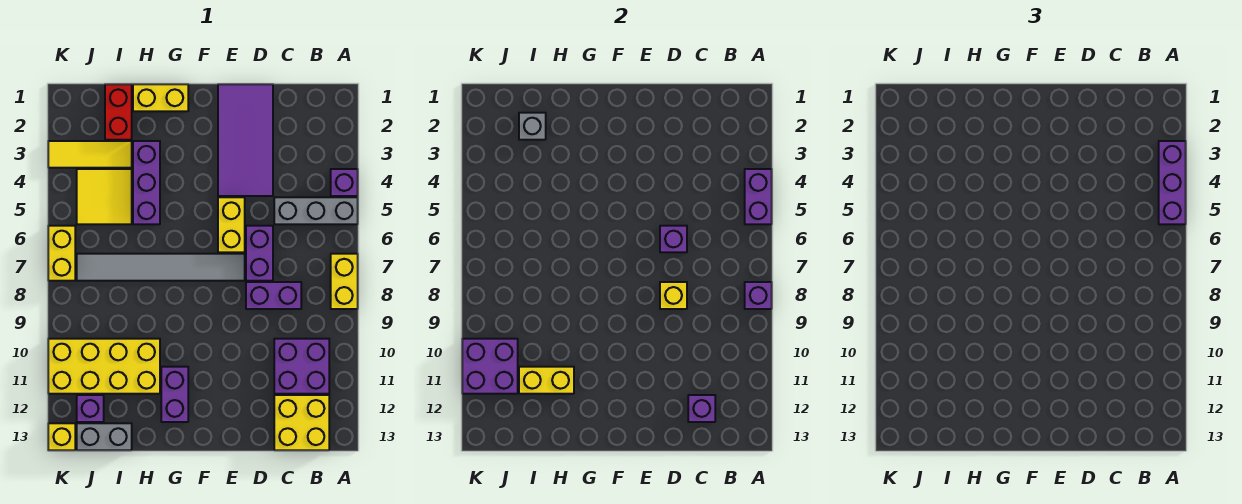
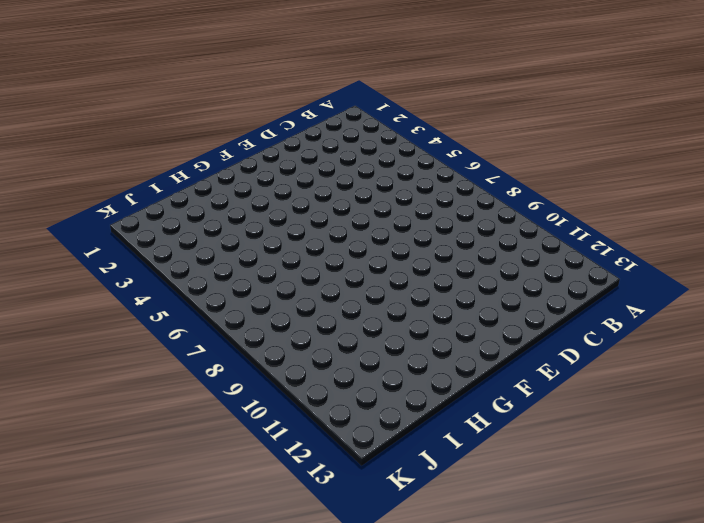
none -> purple brick A4 level 1
none -> grey brick A5:C5 level 1
none -> yellow brick A7:A8 level 1
none -> purple brick B10:C11 level 1

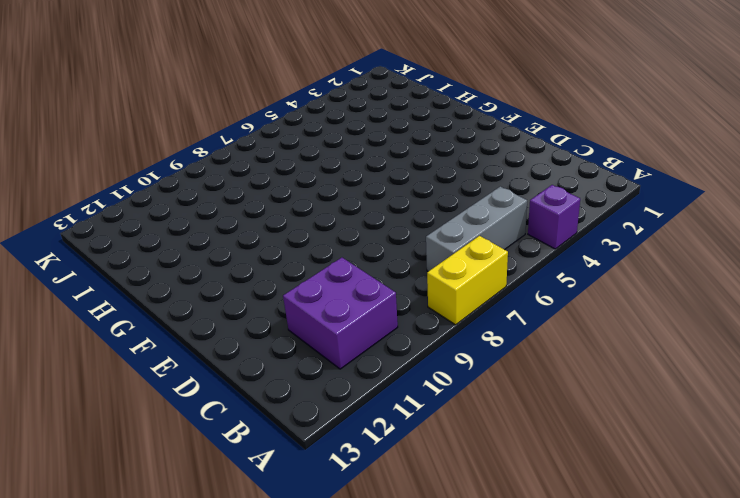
grey brick B5:B7 level 1 -> grey brick A5:C5 level 1
none -> yellow brick B12:C13 level 1
none -> purple brick C8:D8 level 1
none -> purple tile D1:E4 level 1
none -> purple brick D6:D7 level 1

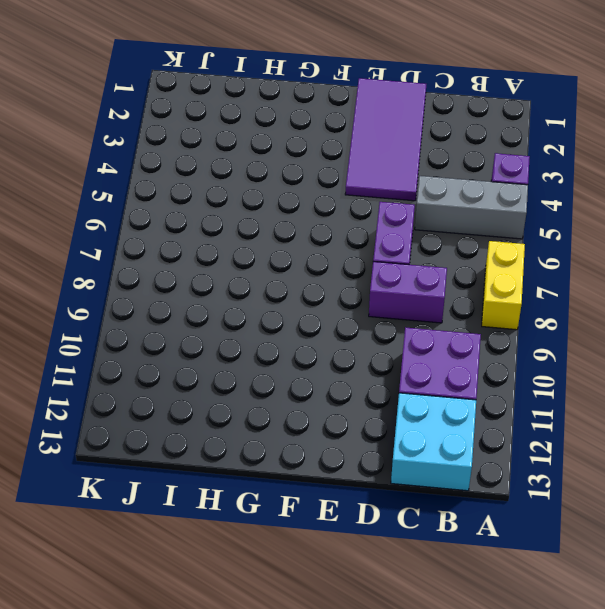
cyan brick B12:C13 level 1 -> yellow brick B12:C13 level 1
none -> yellow brick E5:E6 level 1
none -> grey tile E7:J7 level 1
none -> yellow brick G1:H1 level 1
none -> purple brick G11:G12 level 1

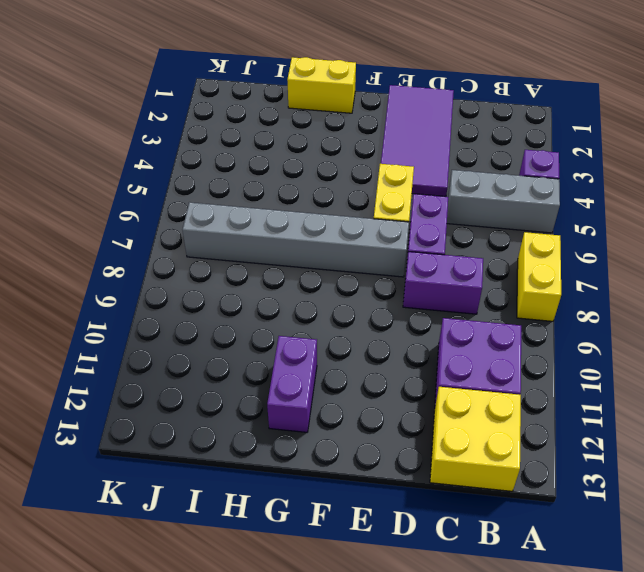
grey brick E7:J7 level 1 -> grey tile E7:J7 level 1
none -> purple brick H3:H5 level 1
none -> yellow brick H10:K11 level 1
none -> red brick I1:I2 level 1
none -> yellow tile I3:K3 level 1

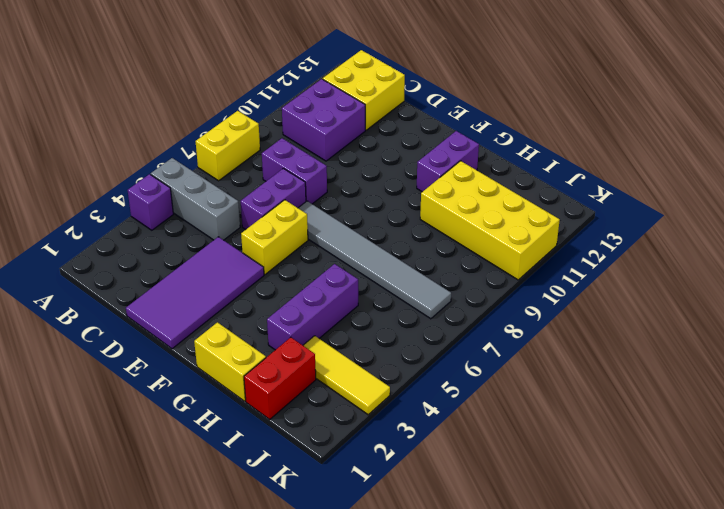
none -> yellow tile I4:J5 level 1
none -> grey brick I13:J13 level 1
none -> purple brick J12 level 1
none -> yellow brick K6:K7 level 1

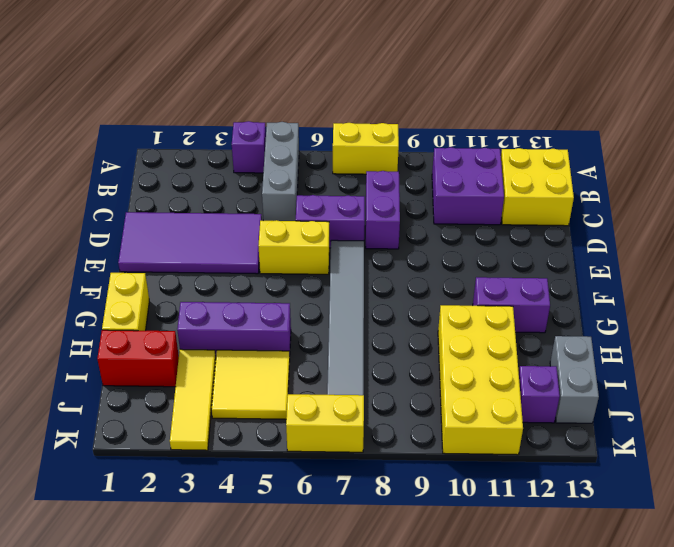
none -> yellow brick K13 level 1
none -> purple brick A4:A5 level 2
none -> purple brick A8 level 2
none -> purple brick C12 level 2

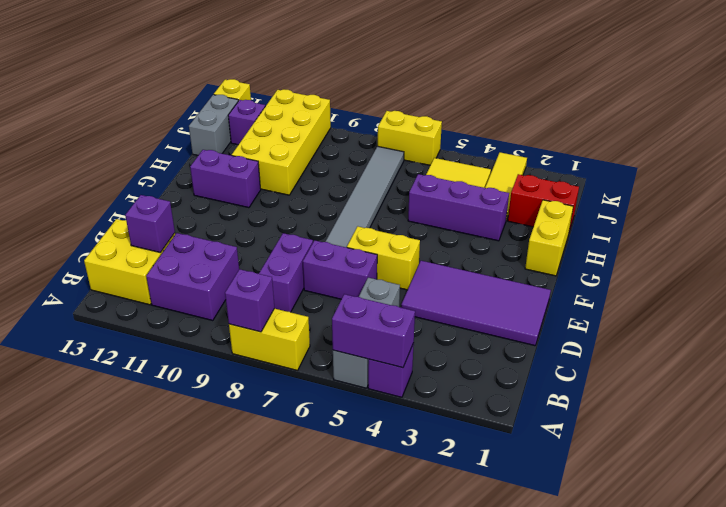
none -> purple brick D6 level 2
none -> yellow brick D8 level 2
none -> yellow brick H11:I11 level 2
none -> grey brick I2 level 2

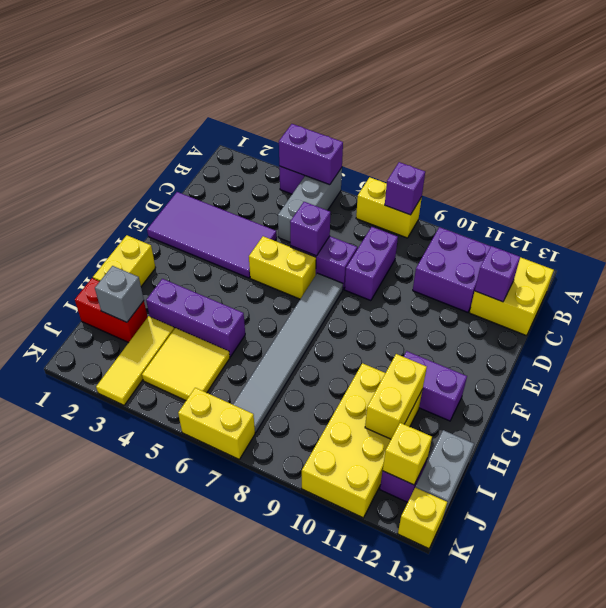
yellow brick J12 level 2 -> yellow brick D8 level 2
none -> purple brick J10:K11 level 2
none -> purple brick A3:A5 level 3

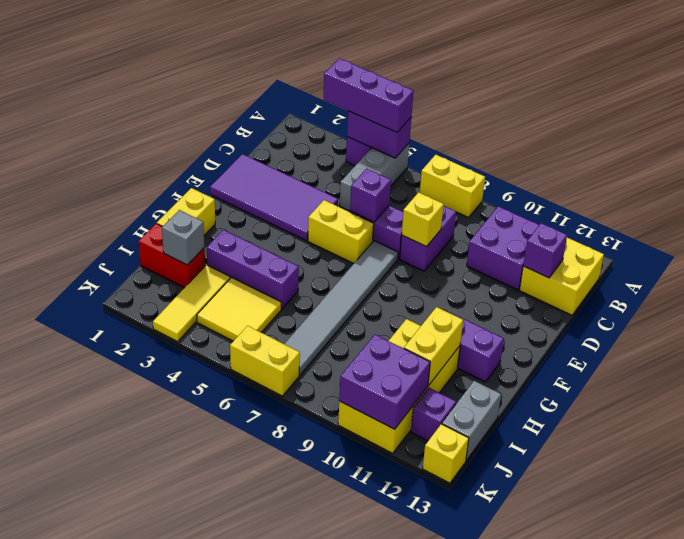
none -> purple brick A8 level 2

